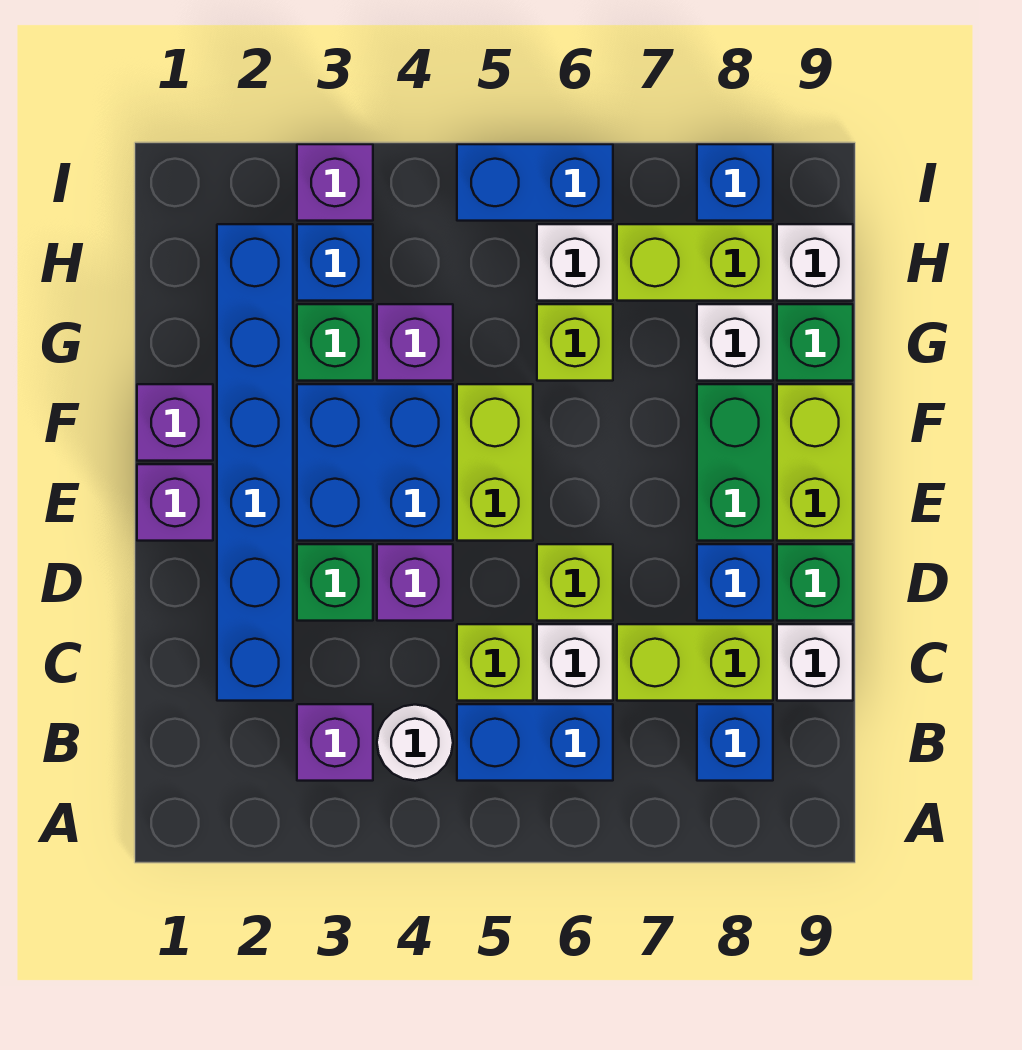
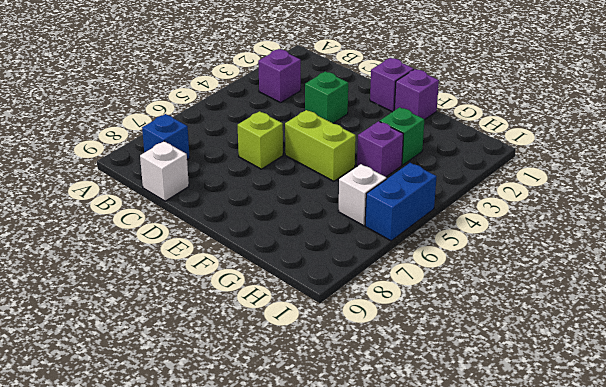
none -> white round brick B4 level 1
none -> blue brick B5:B6 level 1
none -> blue brick C2:H2 level 1
none -> lime brick C5 level 1

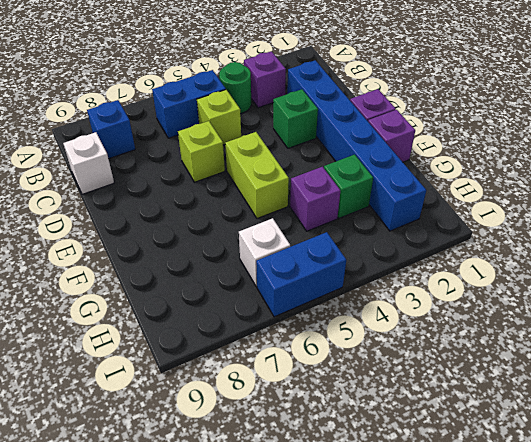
green round brick B4 level 1 -> white round brick B4 level 1
none -> white brick C6 level 1
none -> lime brick C7:C8 level 1
none -> purple brick D4 level 1
none -> blue brick D8 level 1

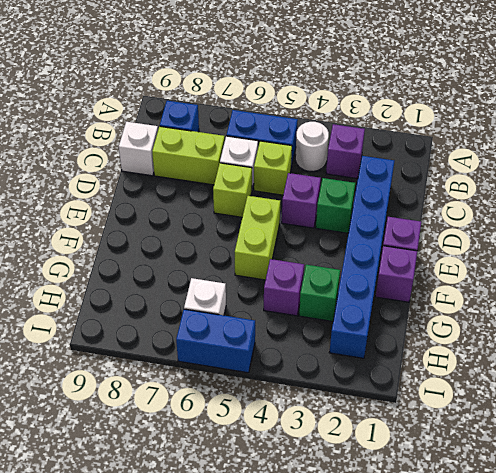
none -> blue brick D8 level 1
none -> green brick D9 level 1
none -> blue brick E3:F4 level 1
none -> green brick E8:F8 level 1

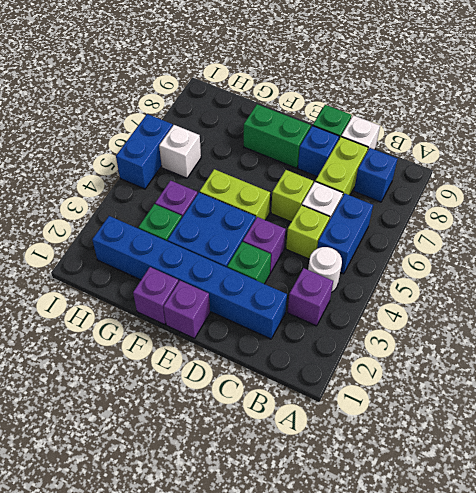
none -> lime brick E9:F9 level 1
none -> lime brick G6 level 1
none -> white brick G8 level 1
none -> green brick G9 level 1

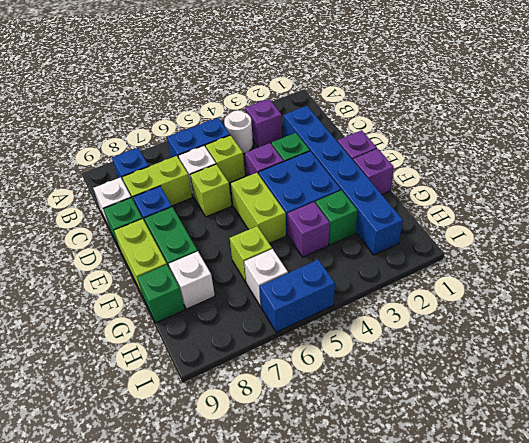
none -> blue brick H3 level 1
none -> lime brick H7:H8 level 1
none -> white brick H9 level 1
none -> purple brick I3 level 1

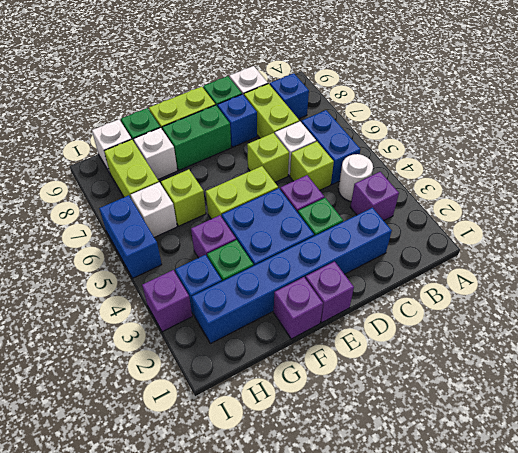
none -> blue brick I8 level 1

